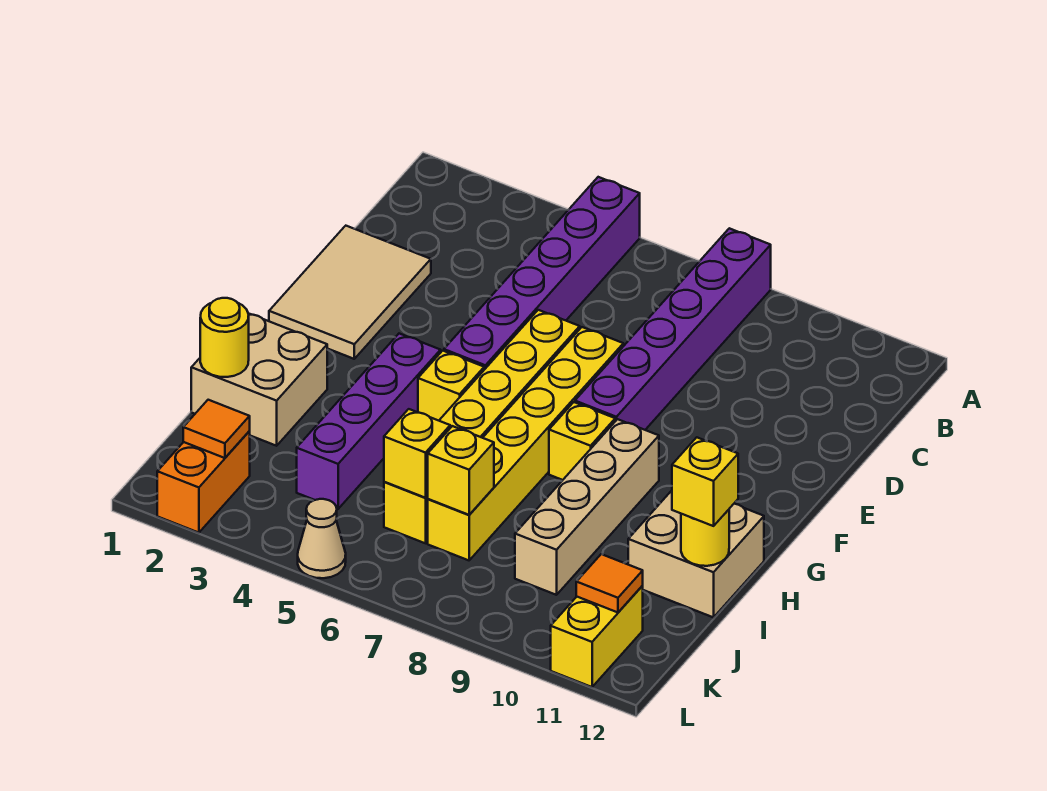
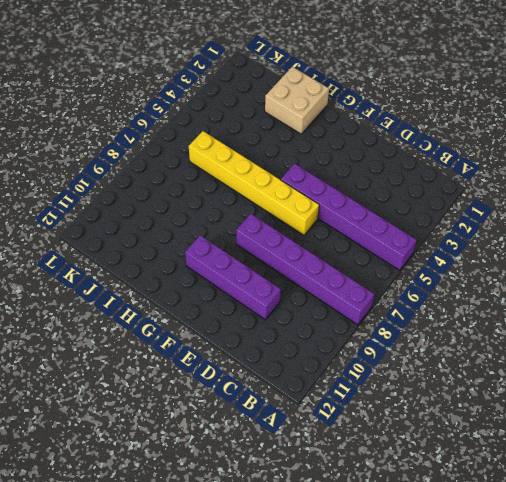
purple brick D10:G10 level 1 -> purple brick G4:J4 level 1
none -> tan tile D1:F2 level 1
none -> yellow brick E7:J7 level 1
none -> yellow brick G5 level 1

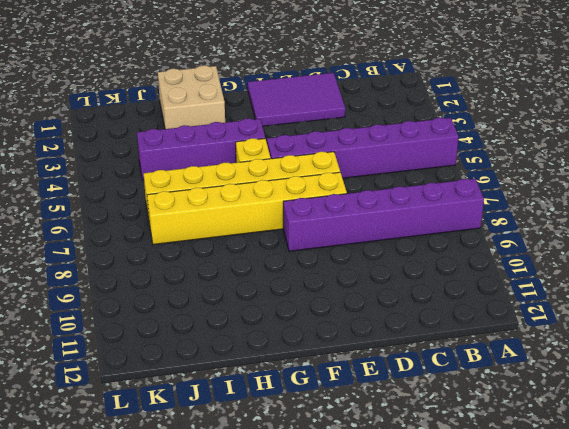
purple tile D1:F2 level 1 -> tan tile D1:F2 level 1
none -> yellow brick G8 level 1
none -> tan brick G9:J9 level 1
none -> tan brick H11:I12 level 1

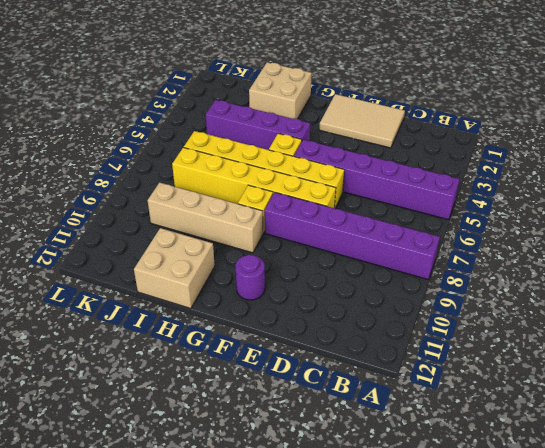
purple round brick F11 level 1 -> none
none -> orange brick K2:L2 level 1
none -> yellow brick K11:L11 level 1
none -> tan cone L5 level 1

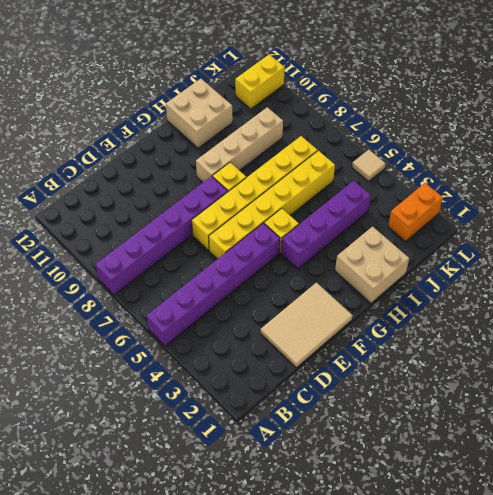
tan tile L5 level 1 -> tan cone L5 level 1
none -> yellow round brick I1 level 2
none -> yellow round brick I12 level 2
none -> yellow brick J6 level 2

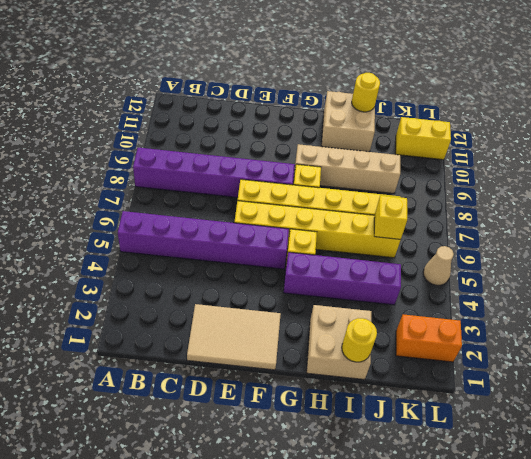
none -> yellow brick J7 level 2
none -> orange tile K2 level 2
none -> orange tile K11 level 2

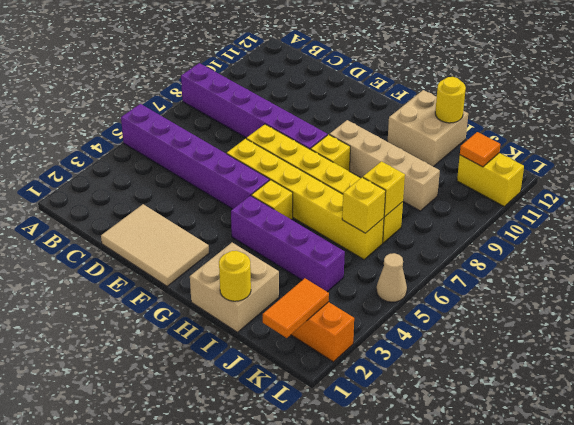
orange tile K1:K2 level 2 -> orange tile K2 level 2
none -> yellow brick I12 level 3

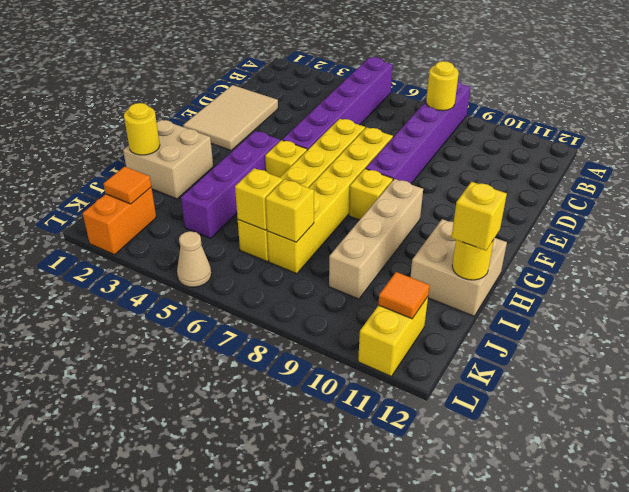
yellow round brick B8 level 2 -> none

